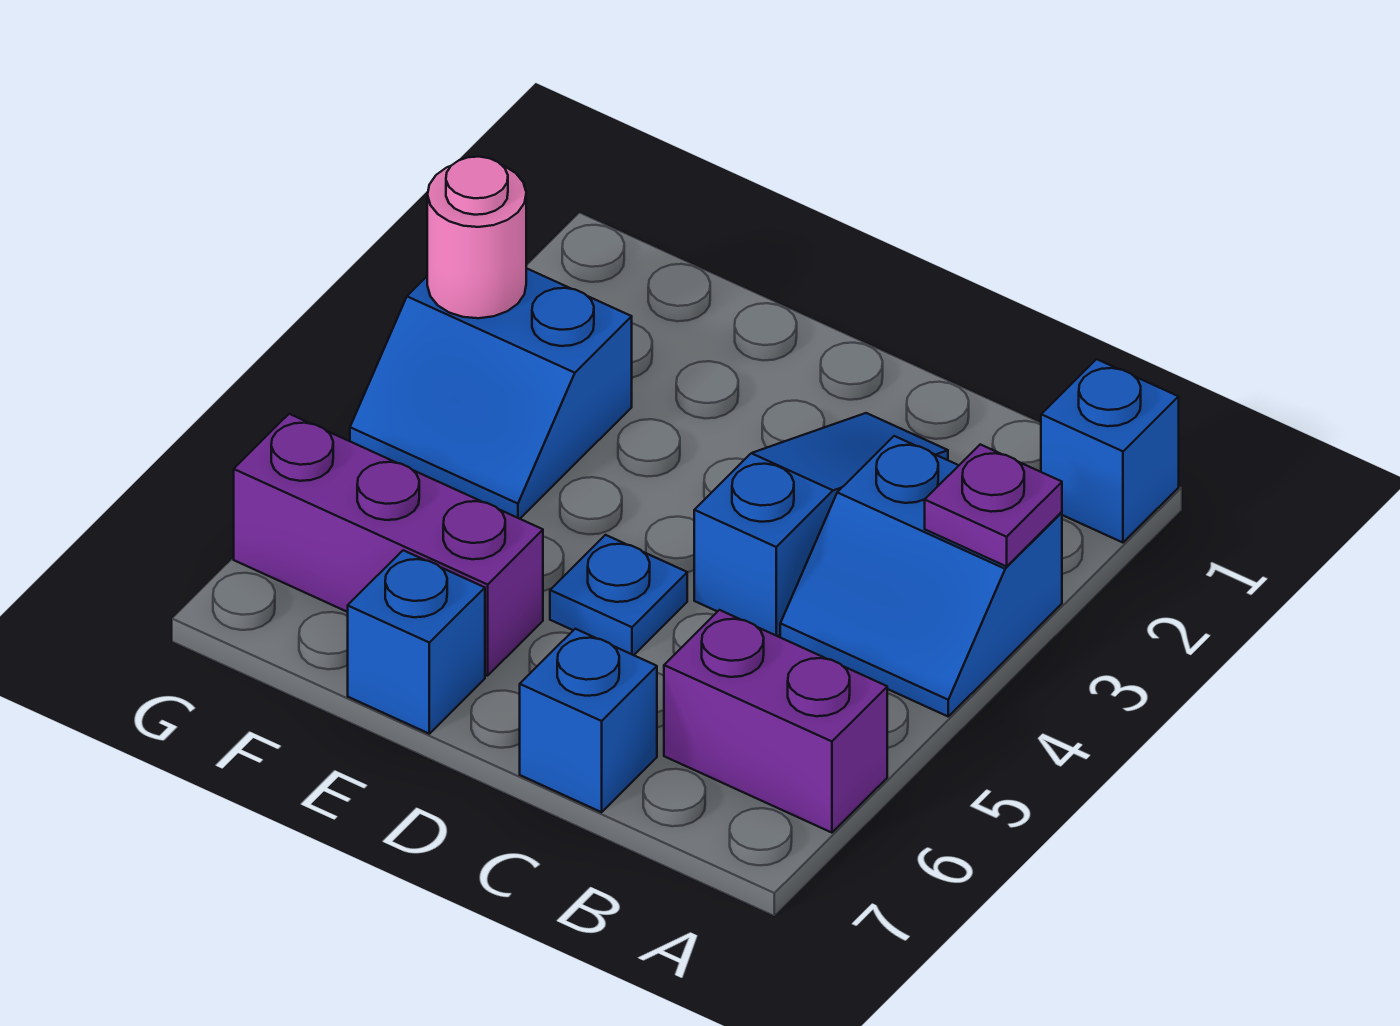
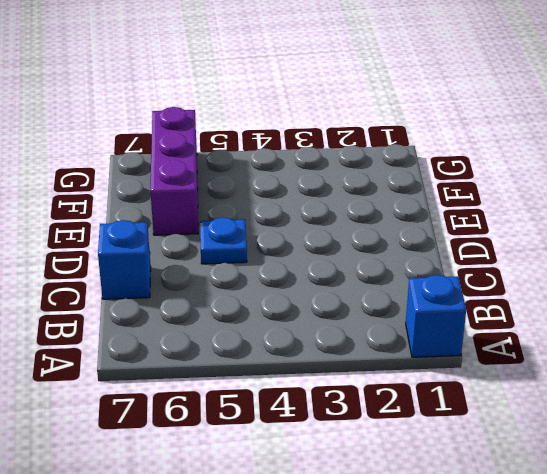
none -> blue slope A3:B4 level 1 top 3
none -> purple brick A6:B6 level 1

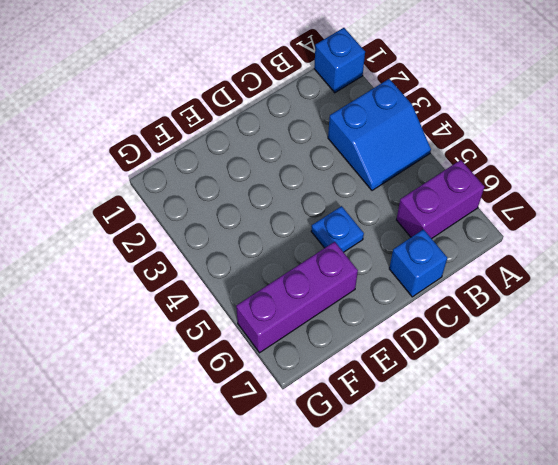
none -> blue slope C2:C4 level 1 top 4
none -> blue brick E7 level 1

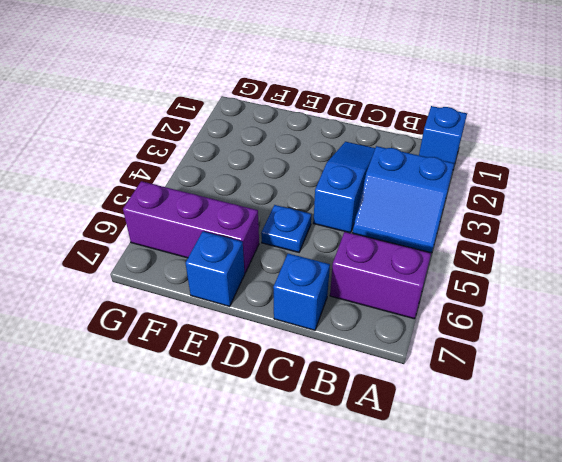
none -> blue slope F3:G4 level 1 top 3
none -> purple plate A3 level 2

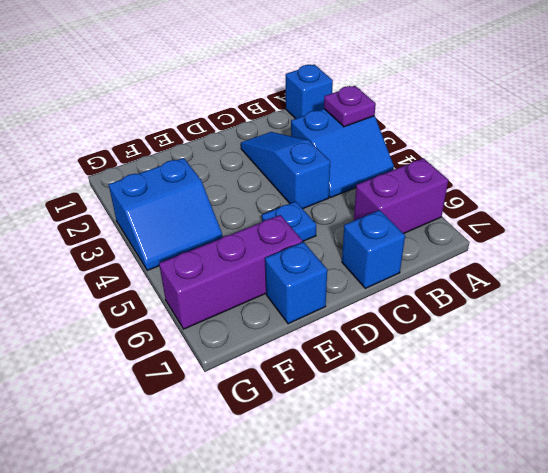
none -> pink round brick G3 level 2

